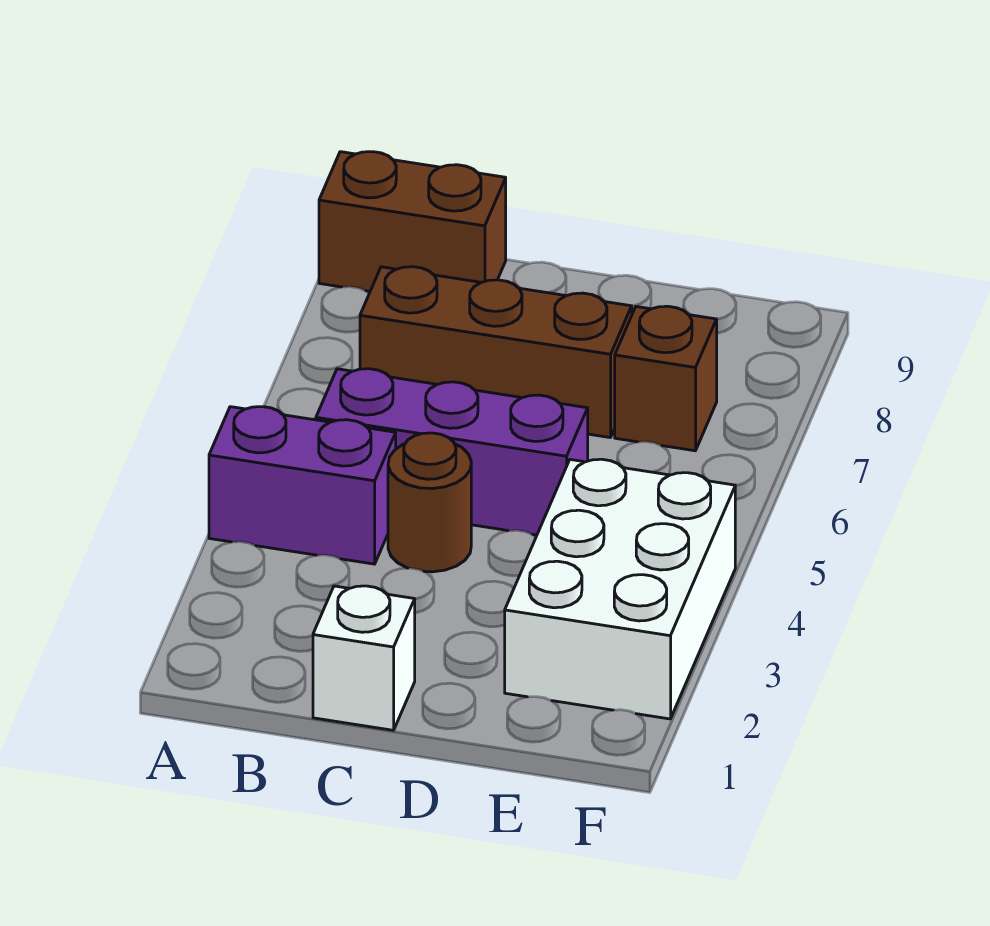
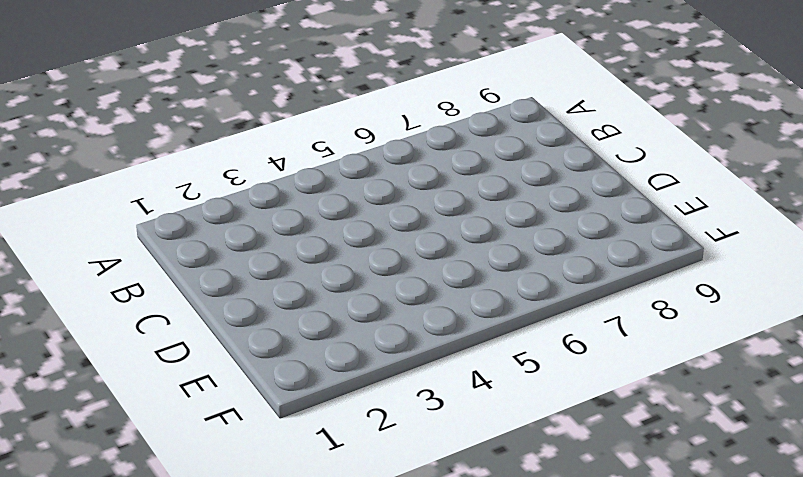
none -> purple brick A4:B4 level 1
none -> brown brick A9:B9 level 1

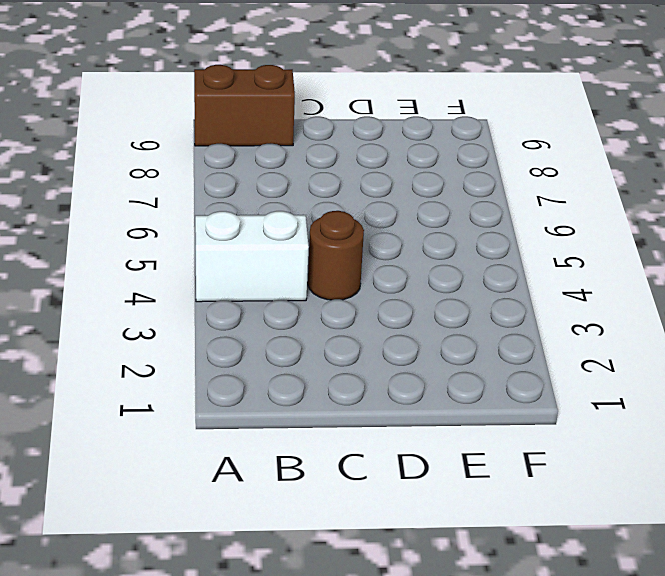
white brick A4:B4 level 1 -> purple brick A4:B4 level 1
none -> purple brick B5:D5 level 1
none -> brown brick B7:D7 level 1

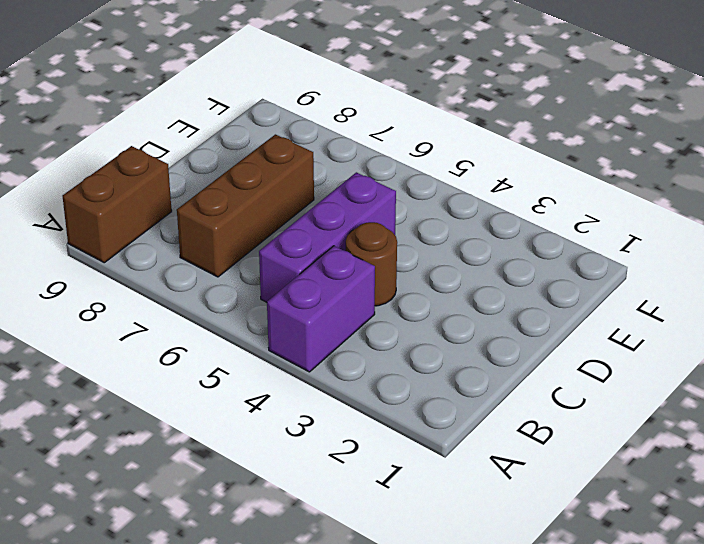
none -> white brick C1 level 1
none -> white brick E2:F4 level 1

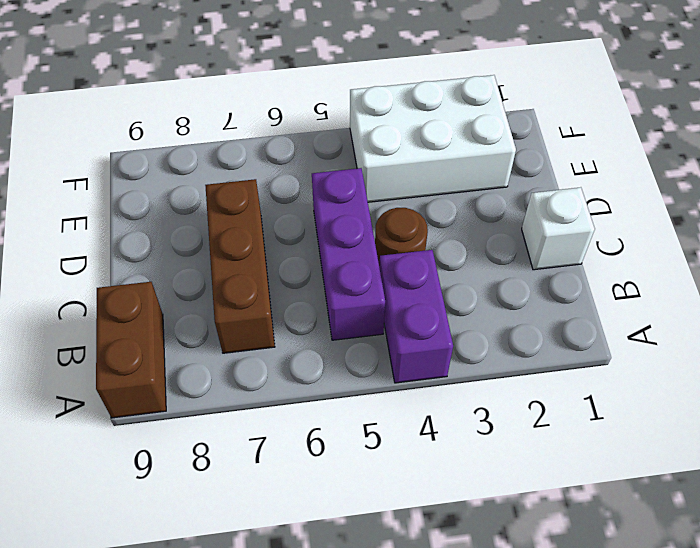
none -> brown brick E7 level 1

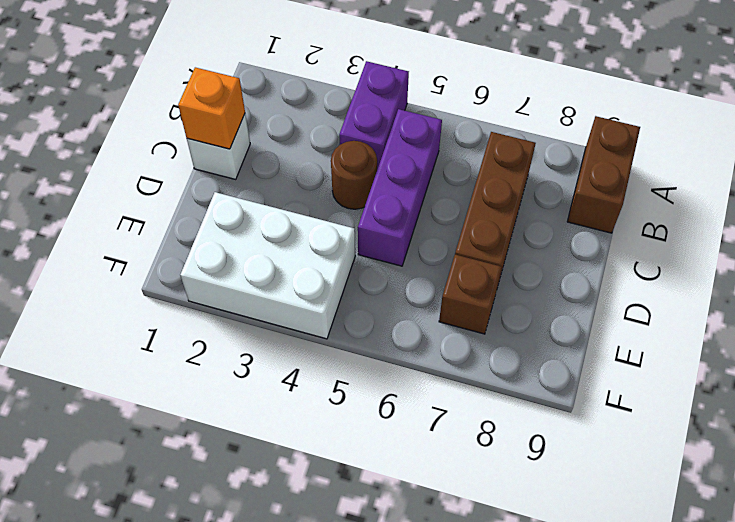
orange brick C1 level 2 -> none

